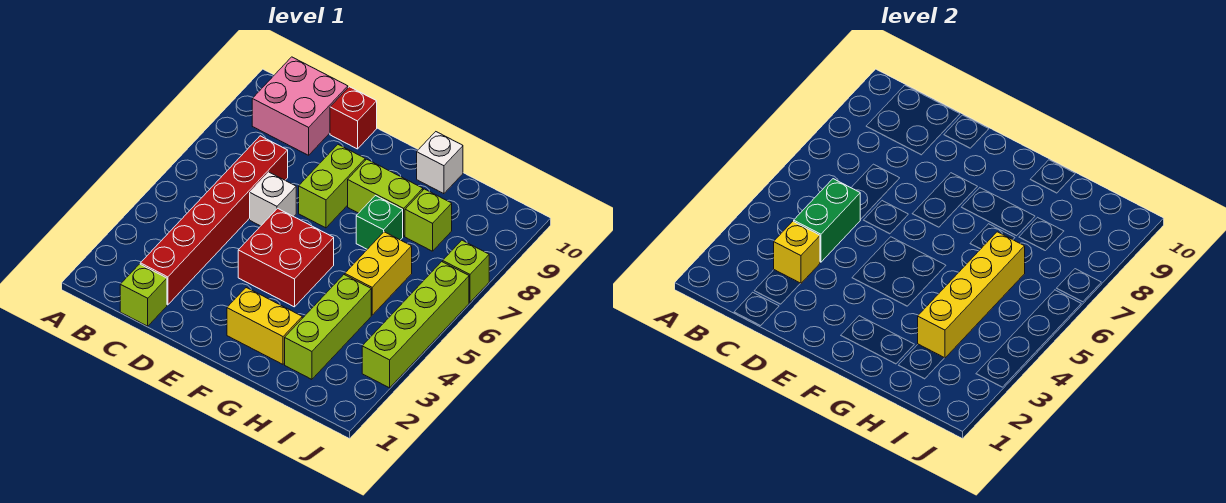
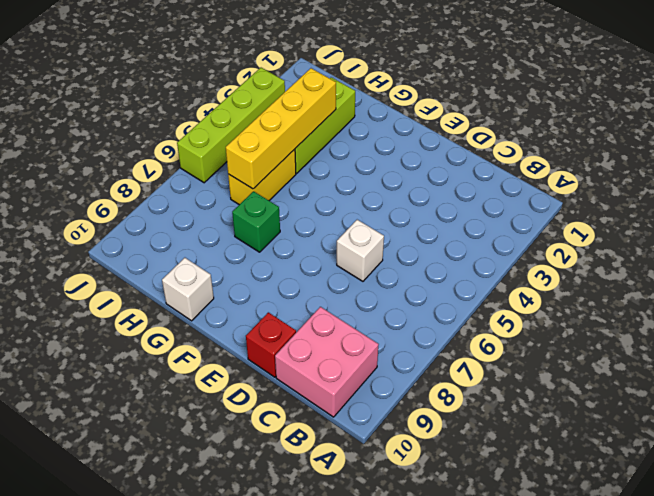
none -> lime brick C1 level 1
none -> red brick C2:C7 level 1
none -> red brick E4:F5 level 1

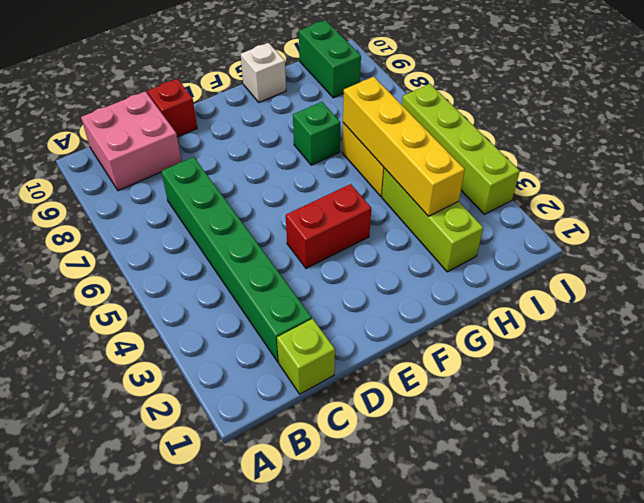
green brick C2:C7 level 1 -> red brick C2:C7 level 1
red brick E4:F4 level 1 -> red brick E4:F5 level 1
green brick I9:I10 level 1 -> green brick C4:C5 level 2
none -> white brick D6 level 1
none -> lime brick E7:E8 level 1
none -> yellow brick F2:G2 level 1

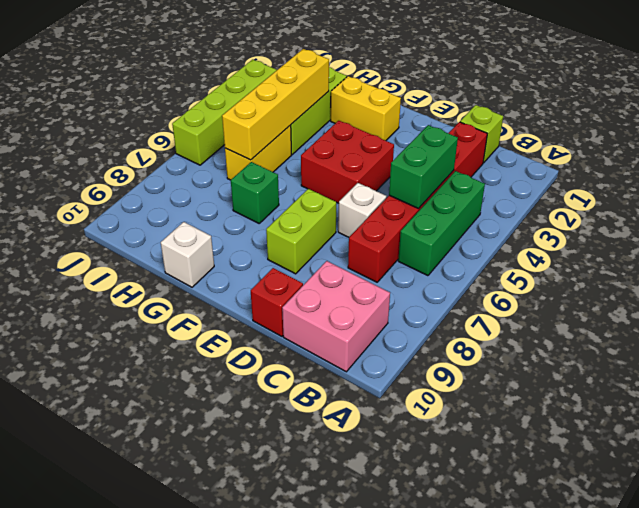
green brick B4:B6 level 1 -> none
none -> lime brick F8:G8 level 1
none -> lime brick H8 level 1
none -> lime brick J7 level 1

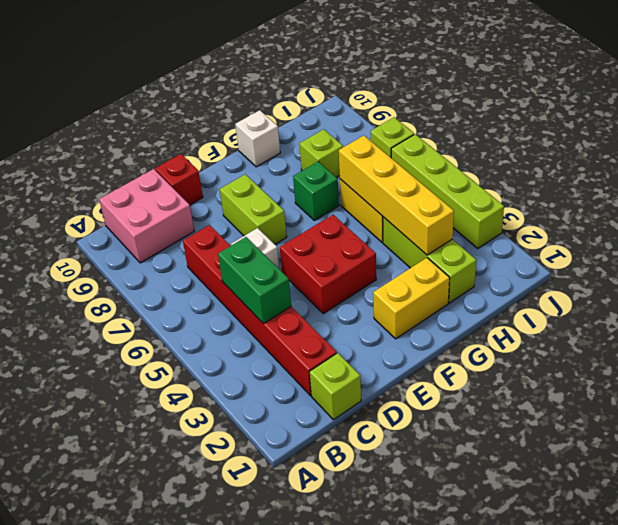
none -> lime brick F8:G8 level 1
none -> yellow brick C3 level 2

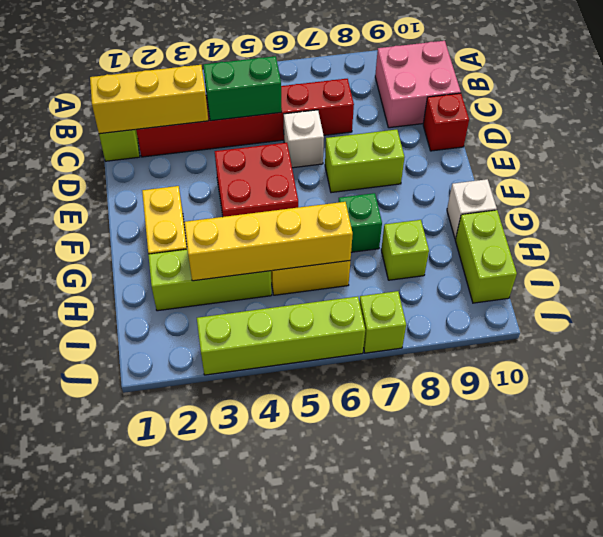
yellow brick C1:C3 level 2 -> yellow brick C3 level 2
lime brick H10:I10 level 1 -> lime brick F8:G8 level 1

